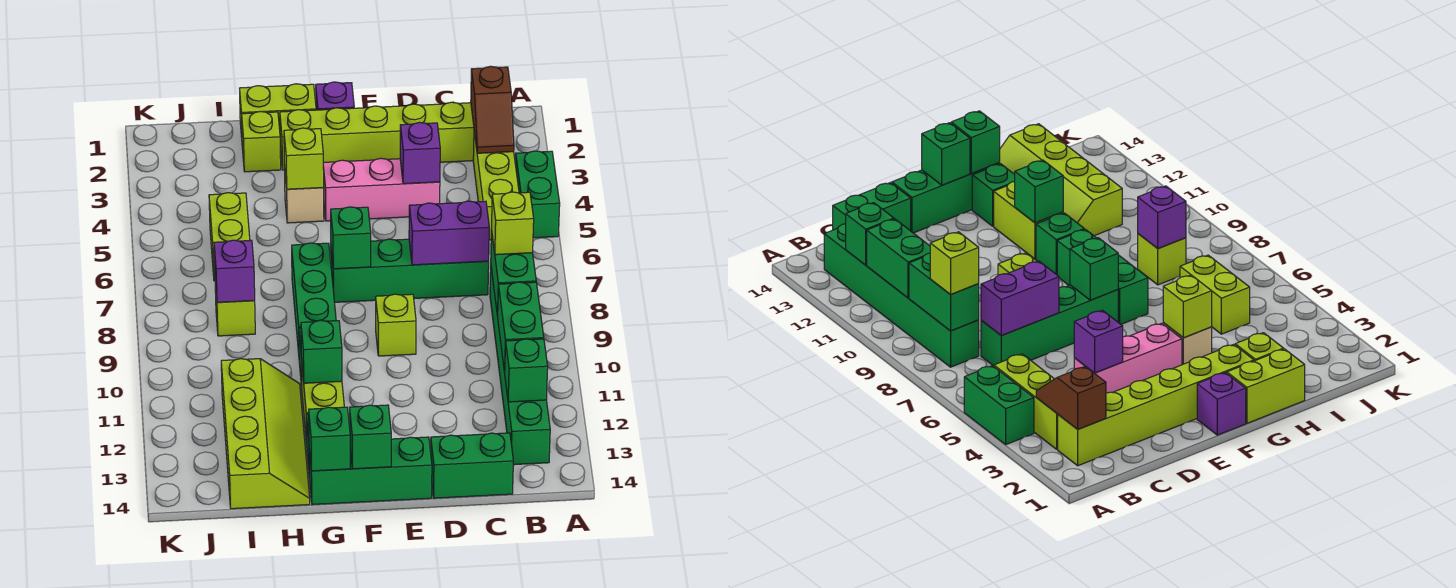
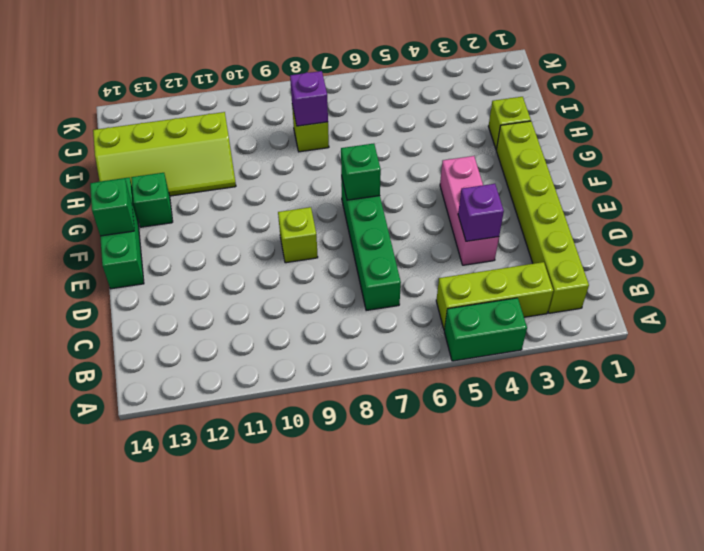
none -> green brick B8:B13 level 1
none -> green brick C14:D14 level 1
none -> purple brick F1 level 1
none -> lime brick G1:H1 level 1

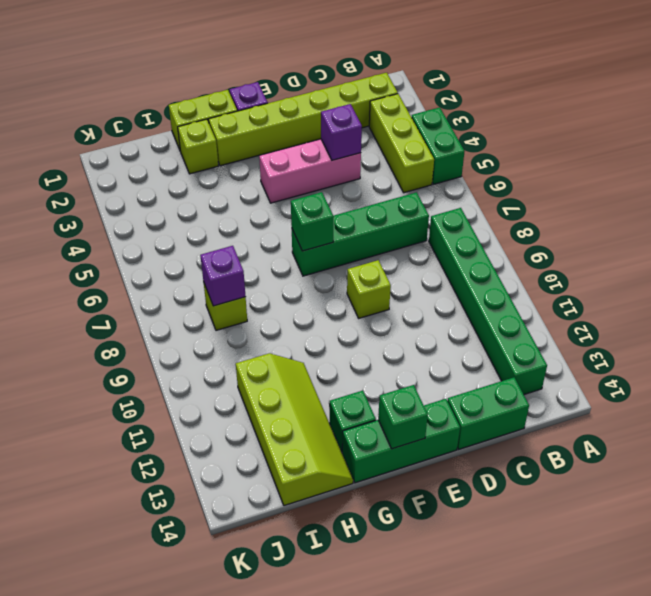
none -> tan brick G4 level 1
none -> green brick G7:G9 level 1
none -> green brick G10 level 1
none -> lime brick G11:G12 level 1

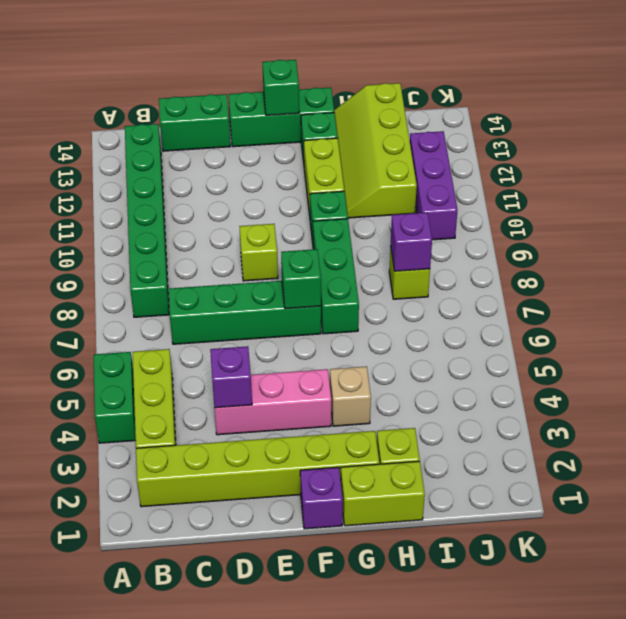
purple brick J10:J12 level 1 -> none
none -> lime brick I5:I6 level 1
none -> brown slope B2:B3 level 2 top 2
none -> green brick B8:B9 level 2
none -> green brick B10:B11 level 2

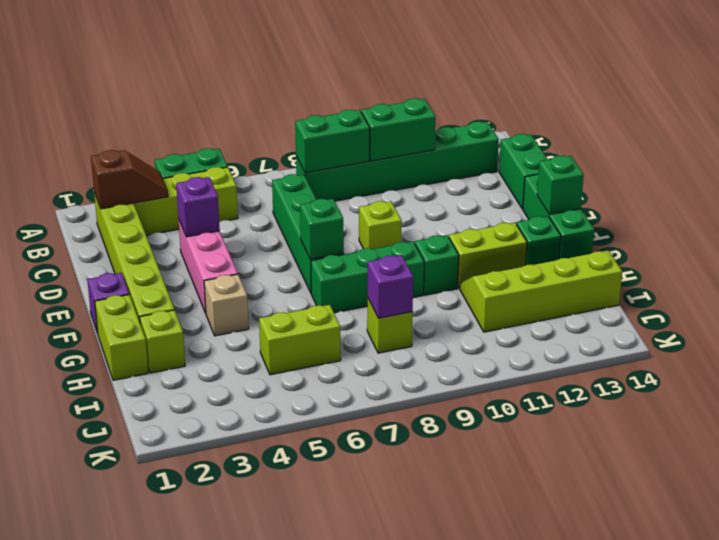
none -> green brick B12 level 2
none -> purple brick C7:D7 level 2
none -> lime brick G4 level 2
none -> green brick G11 level 2

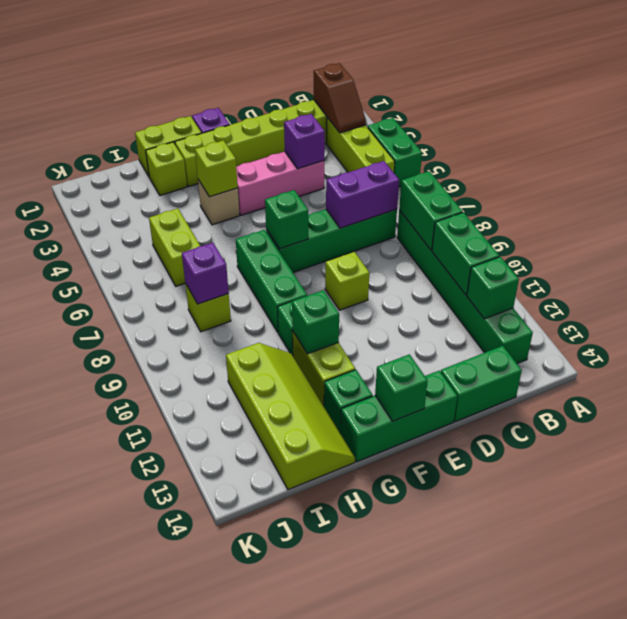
none -> green brick G14 level 2
none -> lime brick B8 level 3

